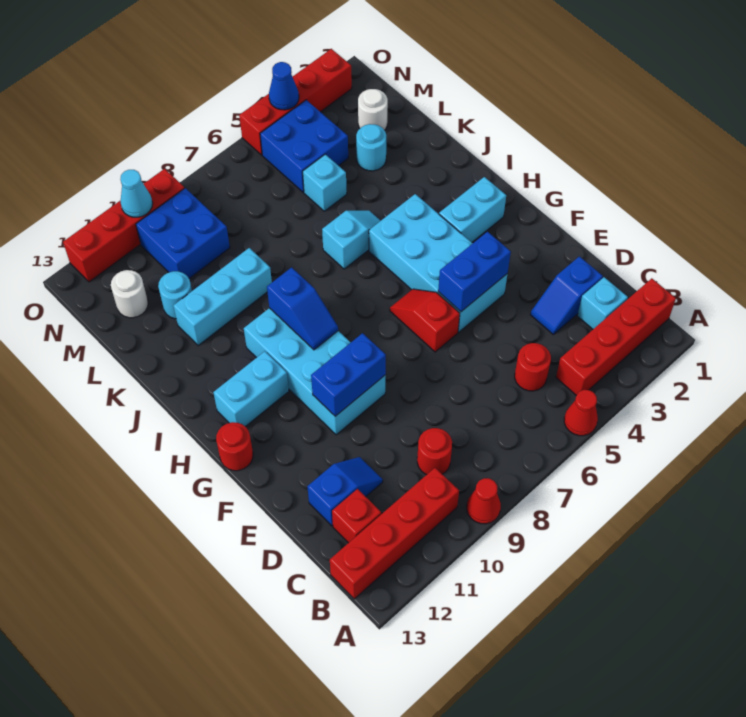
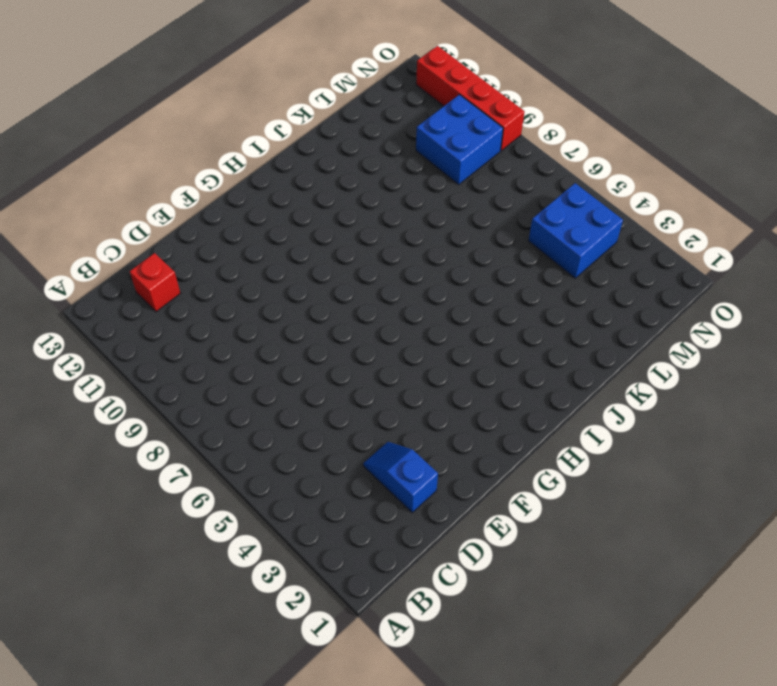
none -> red cone A5 level 1
none -> red cone A9 level 1
none -> red brick B1:B4 level 1
none -> red brick B10:B13 level 1

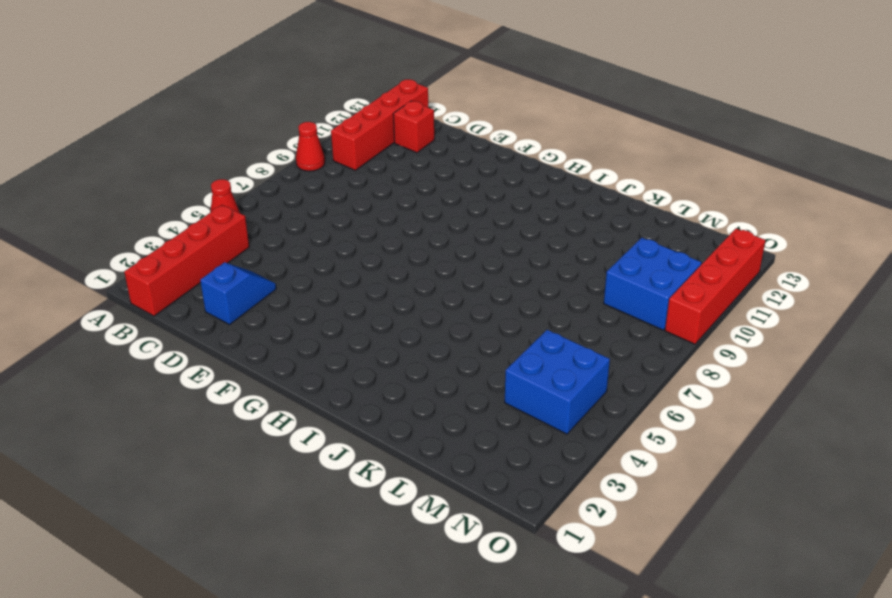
none -> cyan brick C2 level 1
none -> red round brick C5 level 1
none -> red round brick C9 level 1
none -> blue slope D11:D12 level 1 top 12

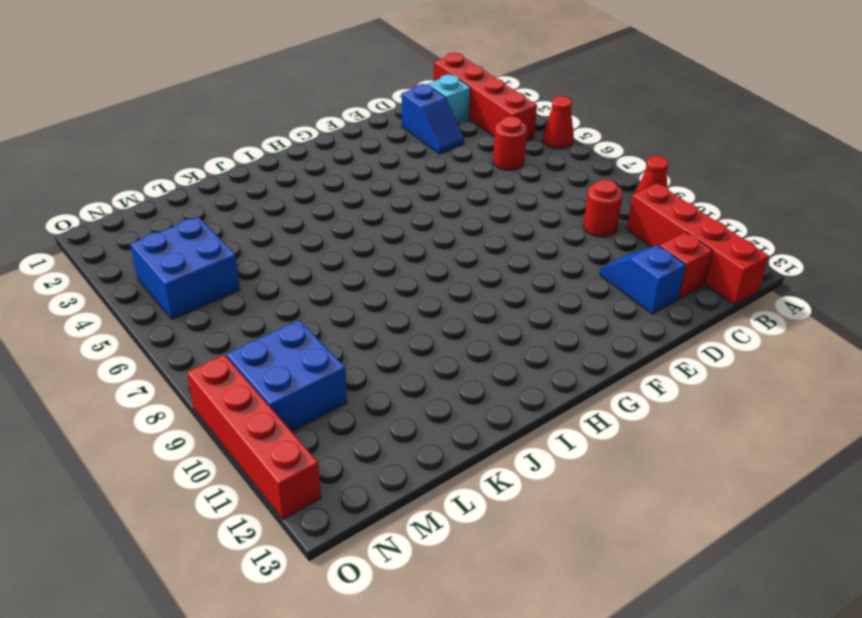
none -> cyan brick F4:I5 level 1
none -> red slope F6:G6 level 1 top F
none -> cyan brick F9:I10 level 1
none -> red round brick G13 level 1

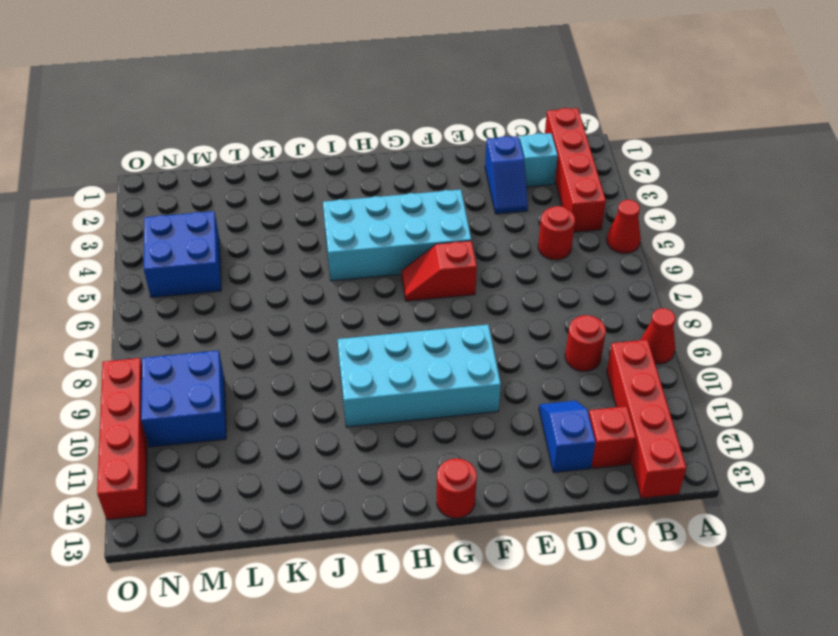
none -> cyan brick H2:H3 level 1
none -> cyan brick H11:H12 level 1
none -> cyan slope J5:J6 level 1 top 6
none -> cyan brick K9:K11 level 1

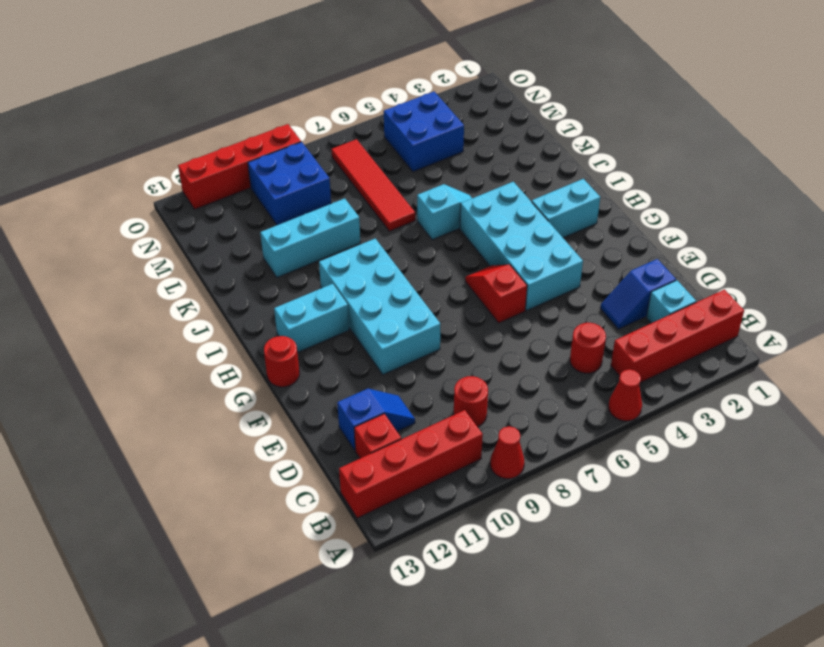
red tile K7:N7 level 1 -> none
none -> cyan round brick L3 level 1
none -> cyan brick L5 level 1
none -> cyan round brick L11 level 1
none -> white round brick M2 level 1

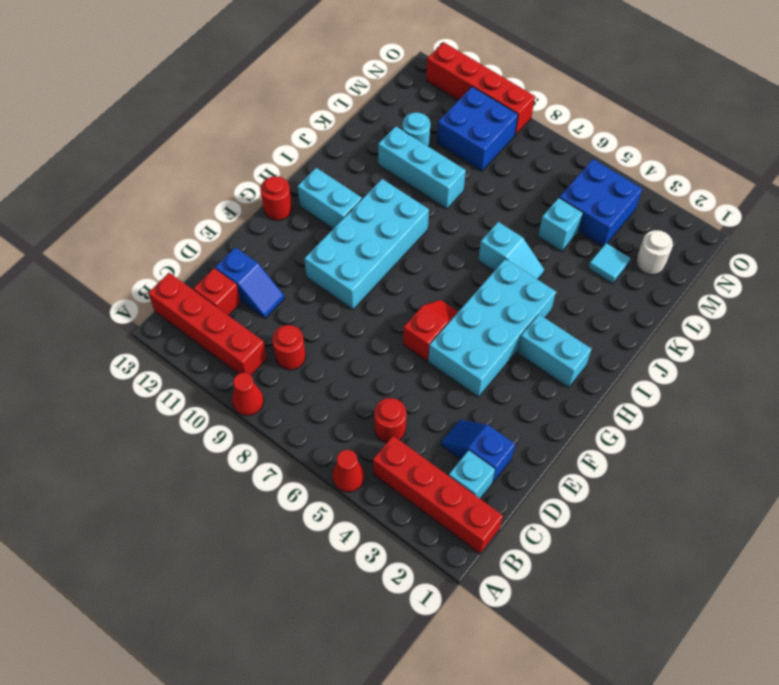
cyan tile L3 level 1 -> cyan round brick L3 level 1
none -> white round brick M12 level 1
none -> red brick O2:O5 level 1
none -> blue brick F4:F5 level 2
none -> blue brick F9:F10 level 2

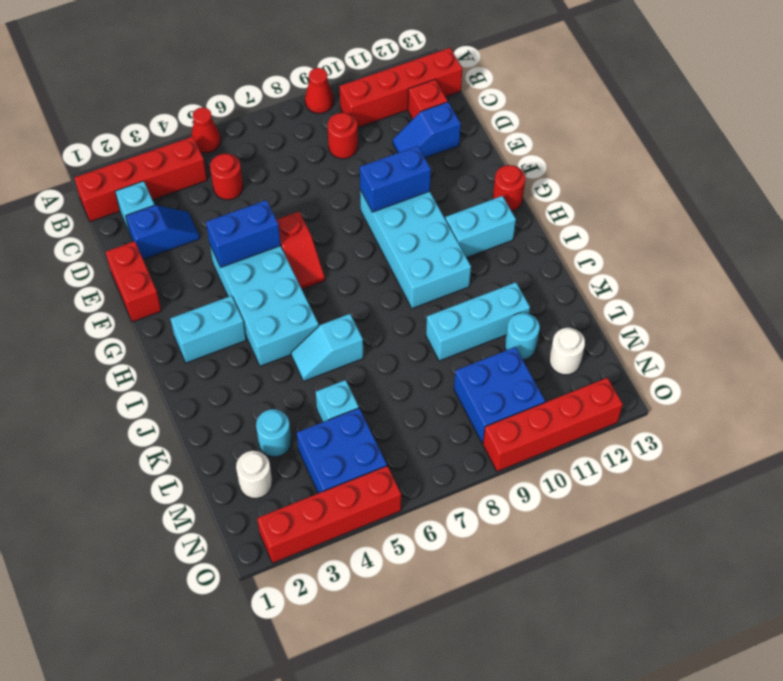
red brick E1:F1 level 1 -> none
none -> blue slope H9:I9 level 2 top I
none -> blue cone O4 level 2
none -> cyan cone O10 level 2

